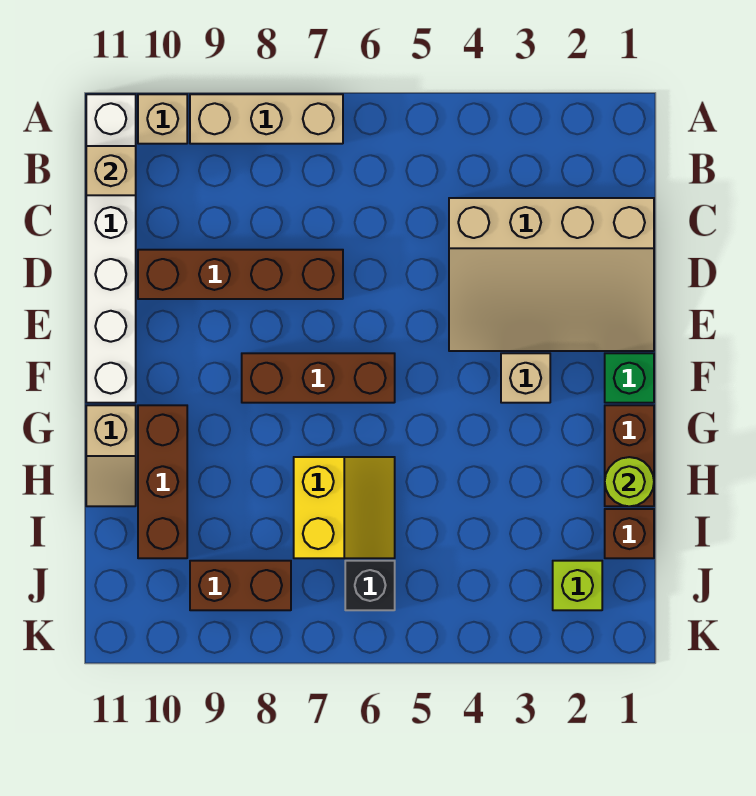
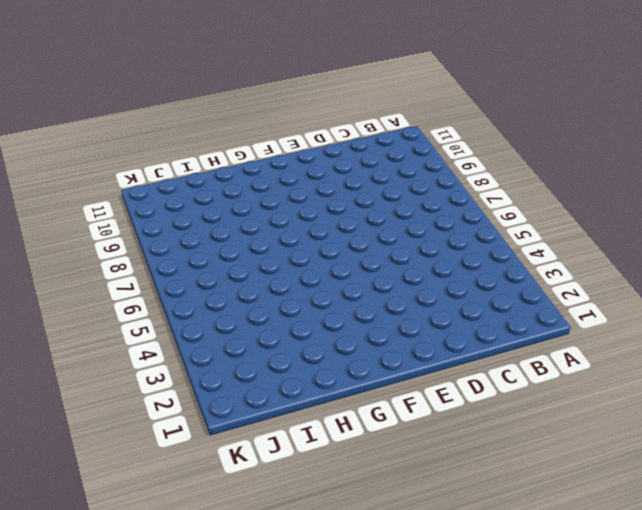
none -> tan brick A7:A9 level 1
none -> tan brick A10 level 1
none -> white brick A11:F11 level 1

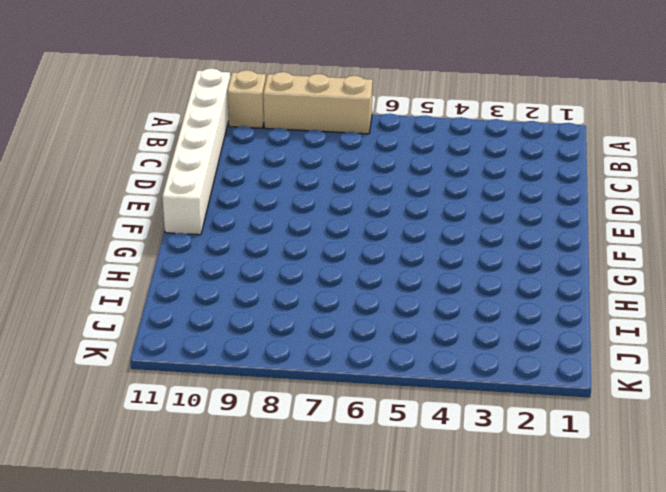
none -> tan slope C1:E4 level 1 top C
none -> brown brick D7:D10 level 1
none -> green brick F1 level 1

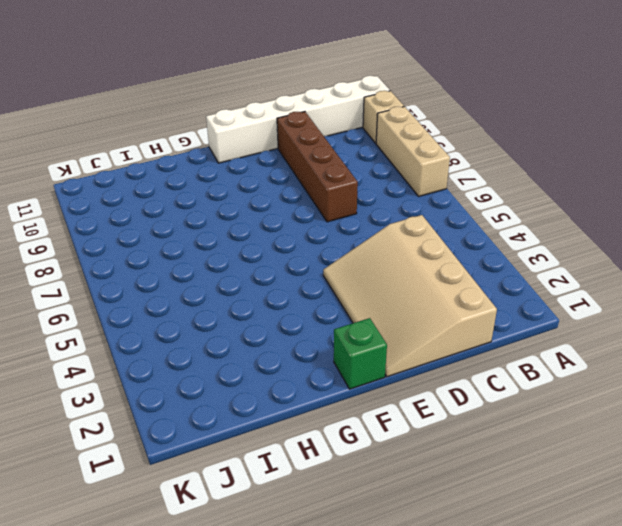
none -> tan brick F3 level 1
none -> brown brick F6:F8 level 1
none -> brown brick G1:H1 level 1

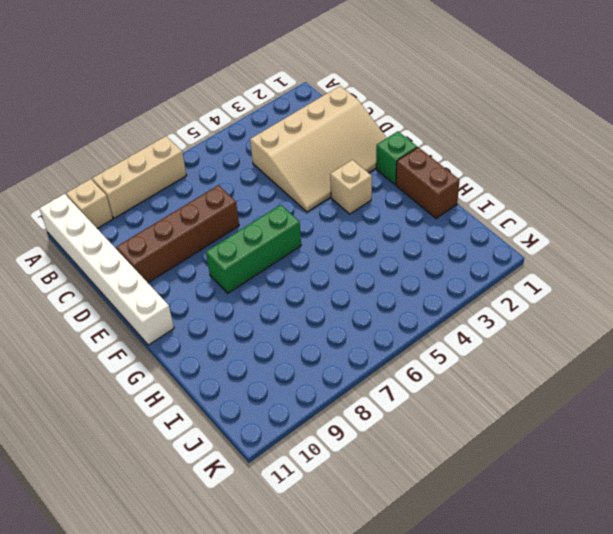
green brick F6:F8 level 1 -> brown brick F6:F8 level 1
none -> brown brick G10:I10 level 1
none -> tan slope G11:H11 level 1 top G
none -> yellow slope H6:I7 level 1 top 7

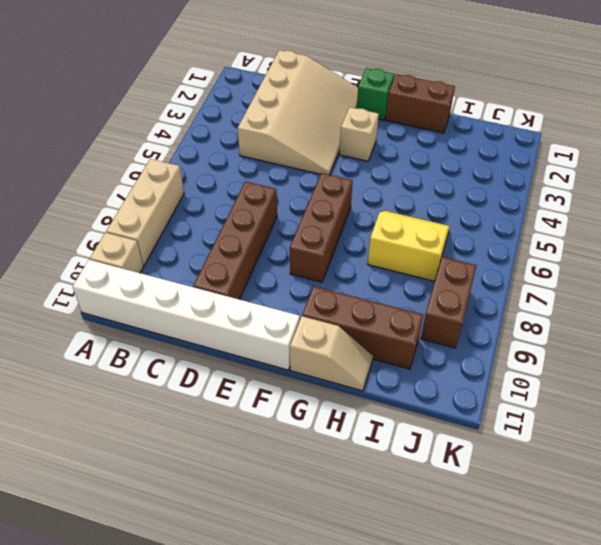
none -> brown brick I1 level 1
none -> lime brick J2 level 1
none -> black brick J6 level 1

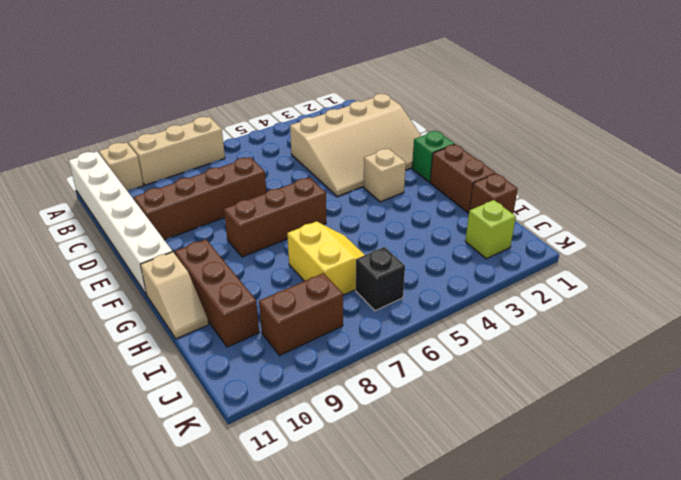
none -> tan brick B11 level 2
none -> lime round brick H1 level 2

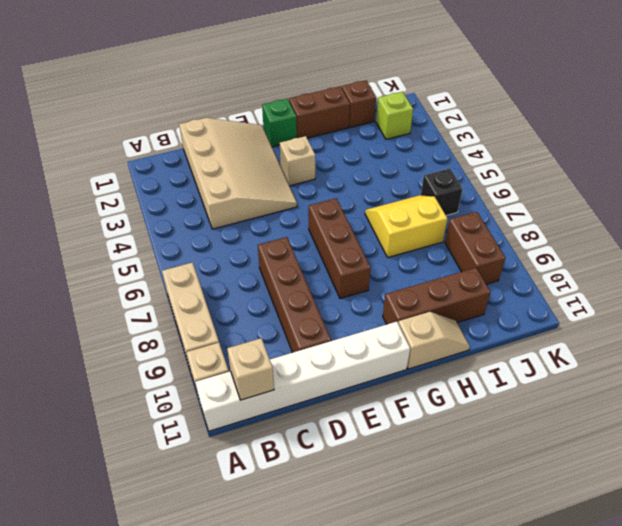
none -> lime round brick H1 level 2

